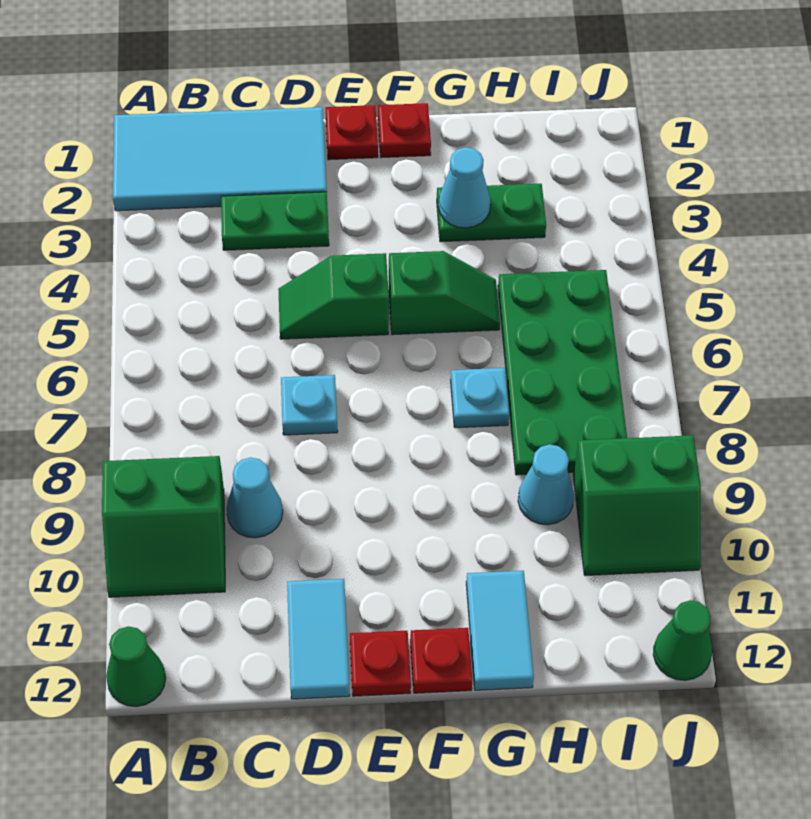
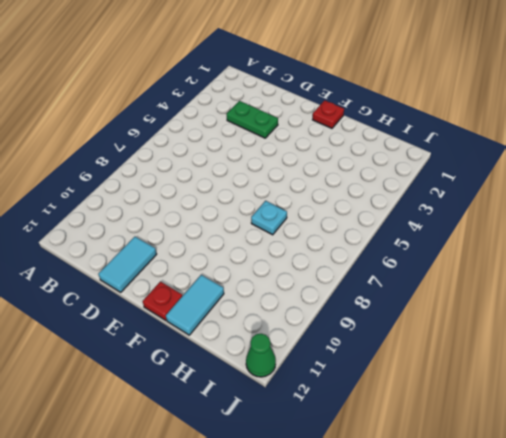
none -> cyan tile A1:D2 level 1
none -> green slope A9:B10 level 1 top 9
none -> green cone A12 level 1

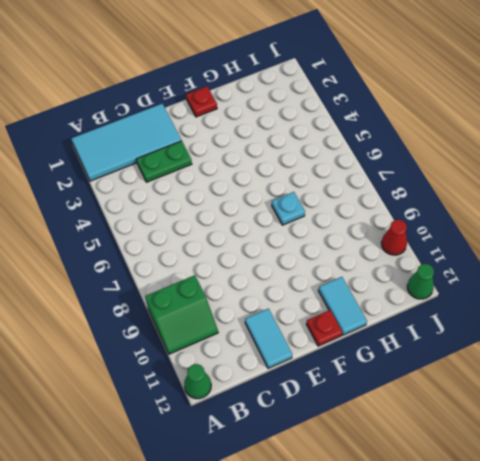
red cone J10 level 1 -> green slope I9:J10 level 1 top 9
none -> cyan cone C9 level 1
none -> green slope D5:E5 level 1 top E
none -> cyan plate D7 level 1

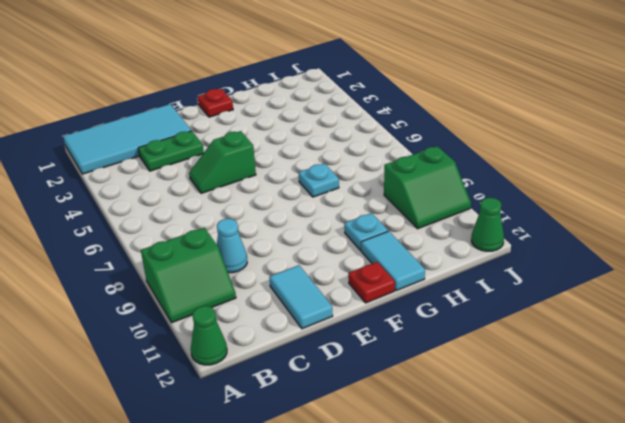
cyan plate G10 level 1 -> cyan plate D7 level 1
none -> red plate E1 level 1
none -> red plate E12 level 1
none -> green slope F5:G5 level 1 top F

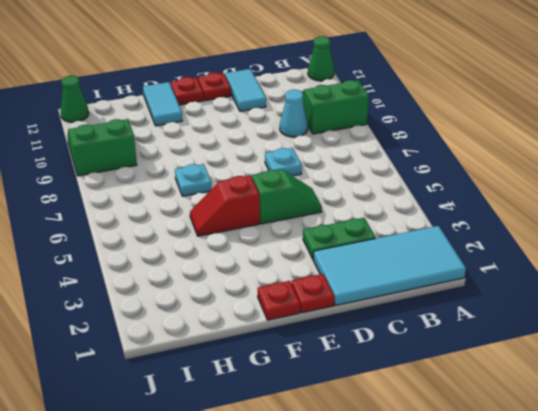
red slope F5:G5 level 1 top F -> green slope F5:G5 level 1 top F
none -> green plate G3:H3 level 1
none -> green plate H5:I8 level 1
none -> cyan cone H9 level 1

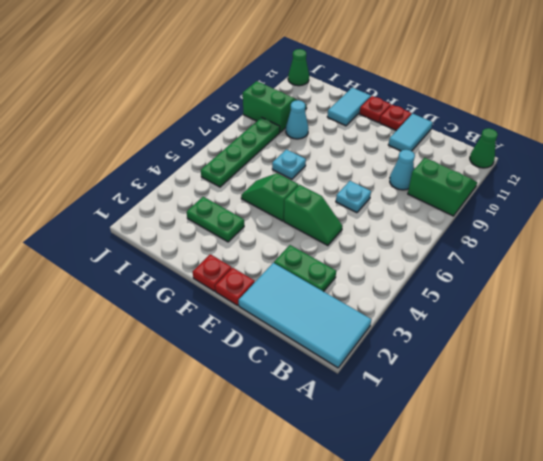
green plate I5:I8 level 1 -> green plate H5:I8 level 1
none -> cyan cone G3 level 2

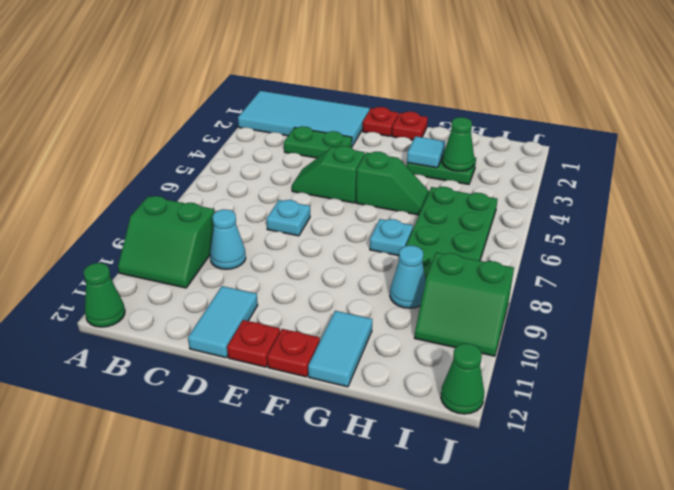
cyan tile G3 level 2 -> cyan cone G3 level 2
green cone H3 level 2 -> none

